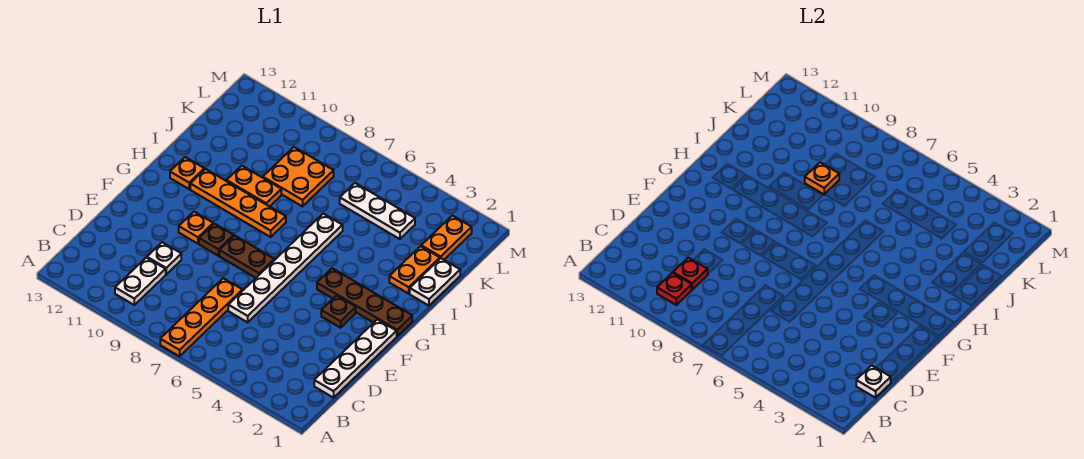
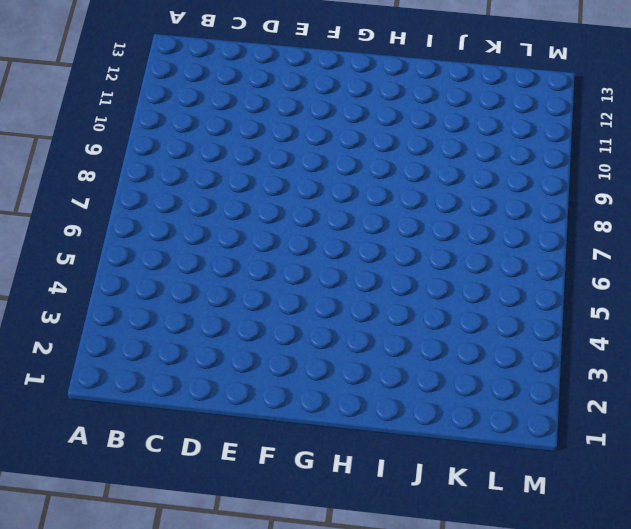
none -> orange plate A7:D7 level 1
none -> white plate B10:C10 level 1
none -> white plate C1:F1 level 1

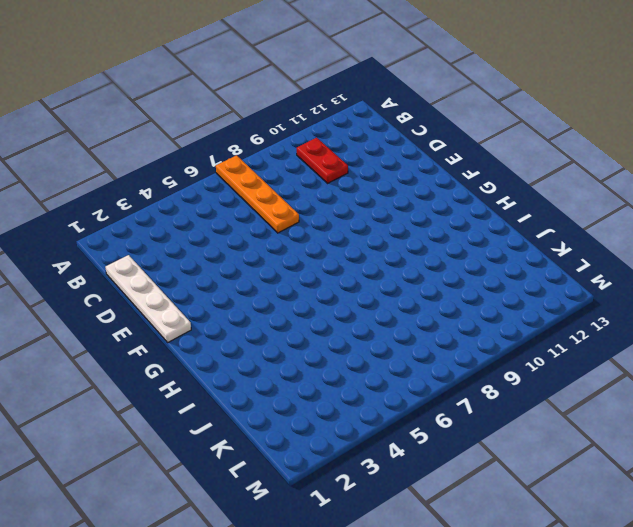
red plate B10:C10 level 1 -> white plate B10:C10 level 1
none -> white plate D6:I6 level 1
none -> white plate D10 level 1
none -> brown plate F3 level 1

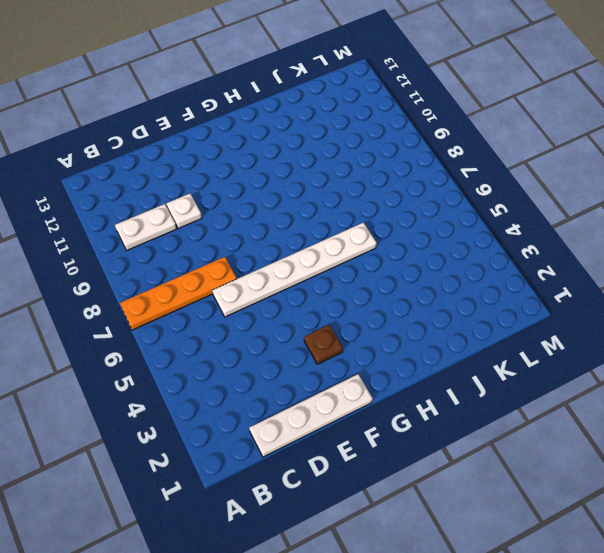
none -> brown plate F7:F8 level 1
none -> brown plate F9 level 1
none -> orange plate F10 level 1

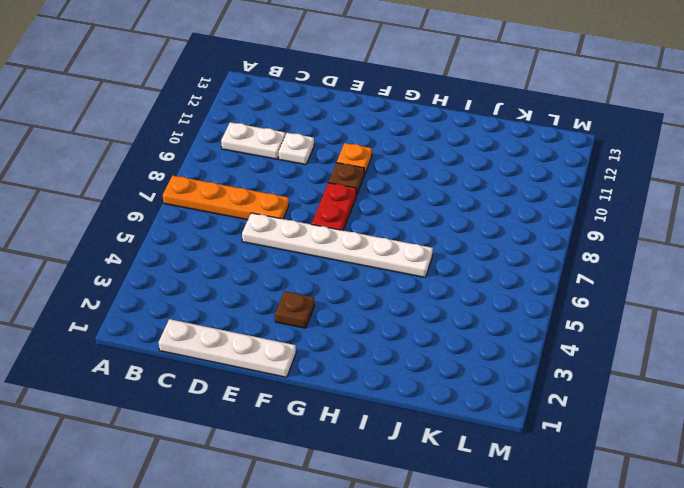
red plate F7:F8 level 1 -> brown plate F7:F8 level 1
none -> brown plate G1:G4 level 1
none -> orange plate H8:H11 level 1
none -> orange plate H12 level 1

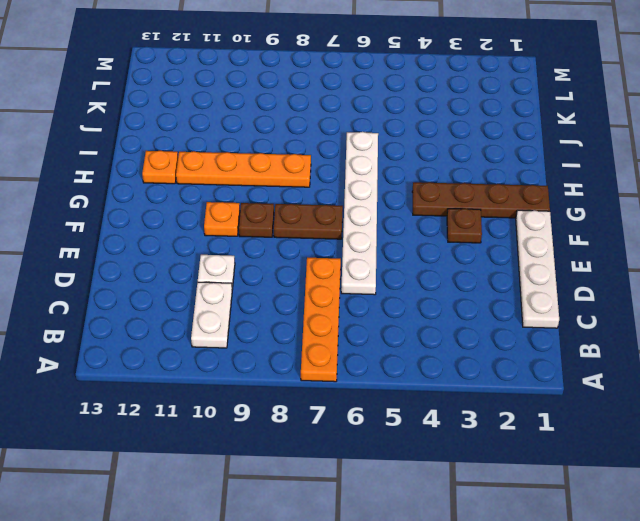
none -> white plate I1:J1 level 1
none -> orange plate I2:J2 level 1
none -> orange plate I9:I10 level 1

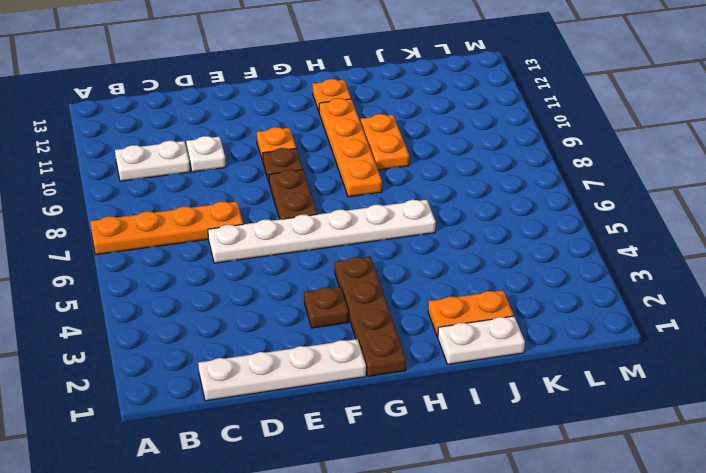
none -> orange plate J8:K9 level 1
none -> orange plate K2:L2 level 1
none -> white plate K4:K6 level 1

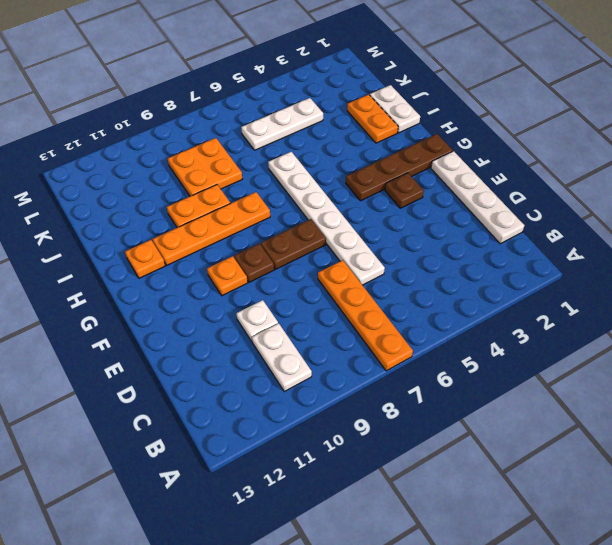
none -> orange plate K2:L2 level 1
none -> red plate B10 level 2
none -> white plate C1 level 2

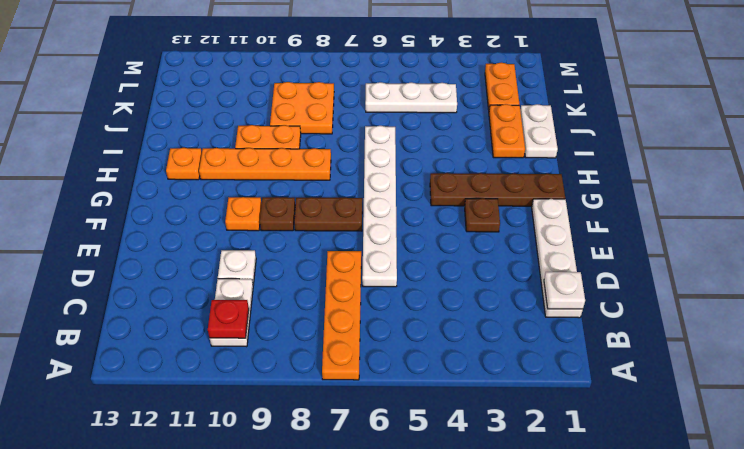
none -> red plate C10 level 2
none -> orange plate J9 level 2

